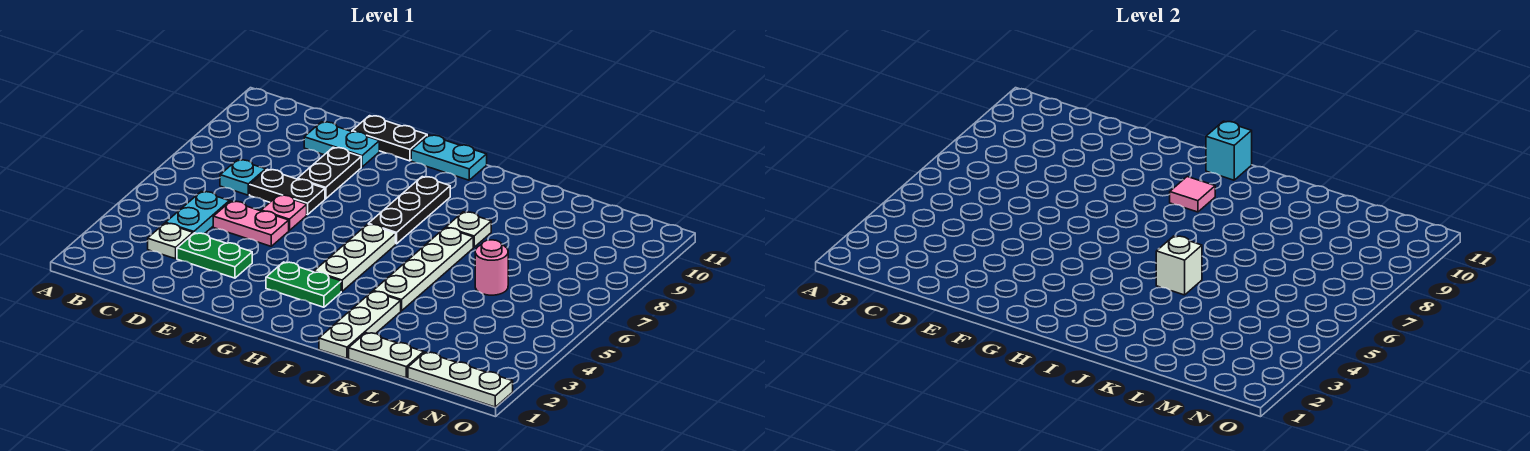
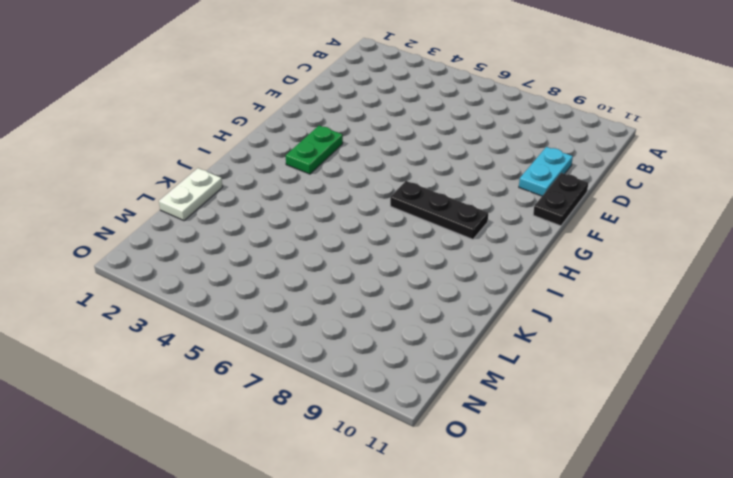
none -> white plate C3 level 1
none -> cyan plate C4:C5 level 1
none -> cyan plate C7 level 1

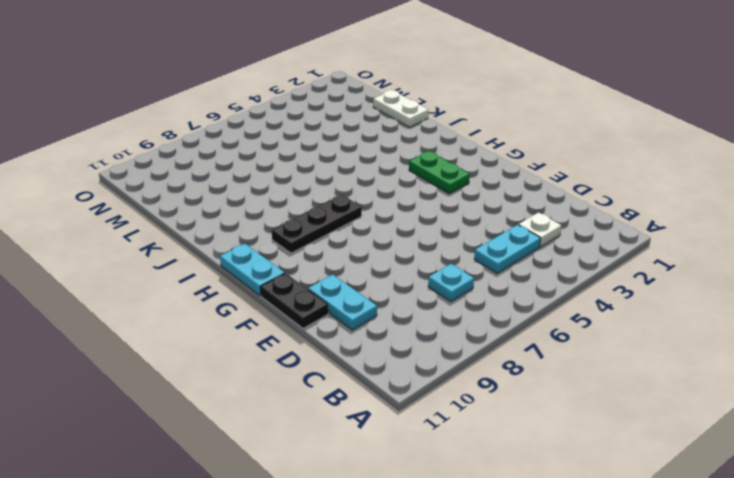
none -> green plate D3:E3 level 1
none -> pink plate D5:E5 level 1
none -> black plate D7:E7 level 1

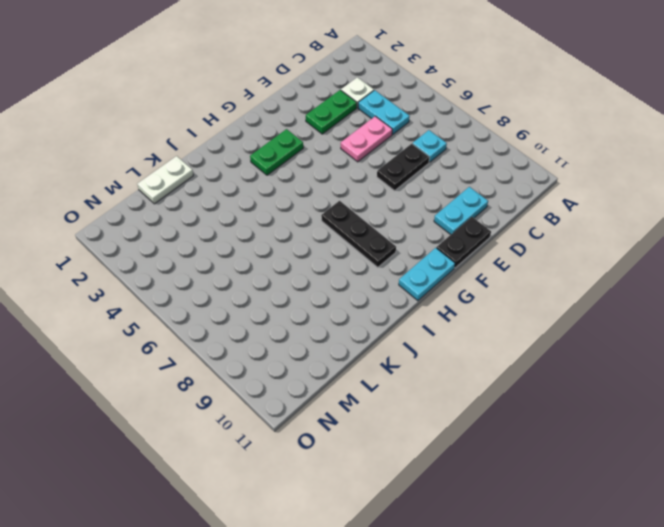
none -> pink plate E6 level 1
none -> black plate E8:E9 level 1
none -> white plate H4:H6 level 1

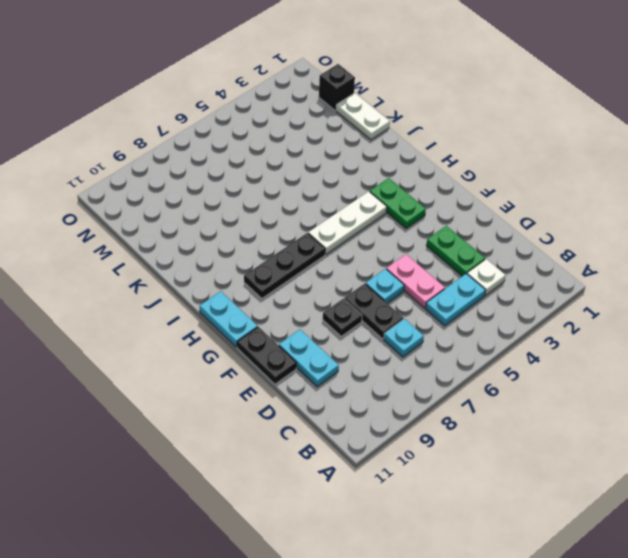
cyan plate E6 level 1 -> pink plate E6 level 1
black plate E8 level 1 -> black plate E8:E9 level 1
black brick M1 level 1 -> white plate M1:O1 level 1
none -> white plate J1:J3 level 1
none -> white plate J4:J7 level 1
none -> white plate J8 level 1

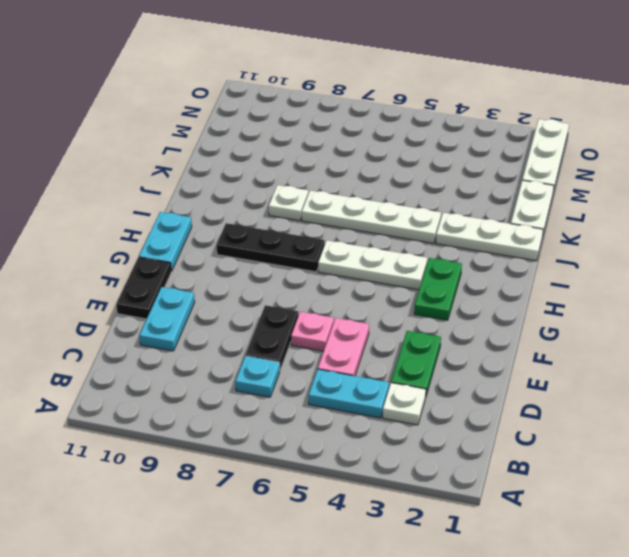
none -> black plate E8:E9 level 1
none -> pink round brick L6 level 1
none -> pink tile H9 level 2

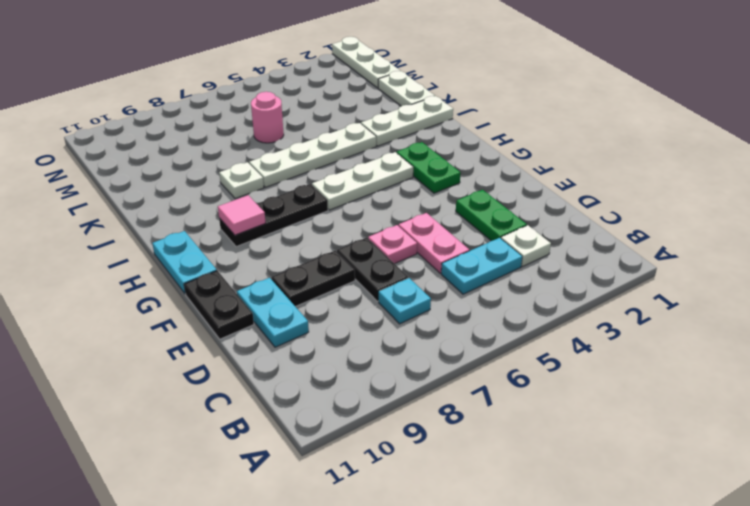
none -> cyan brick H11 level 2
none -> white brick J5 level 2

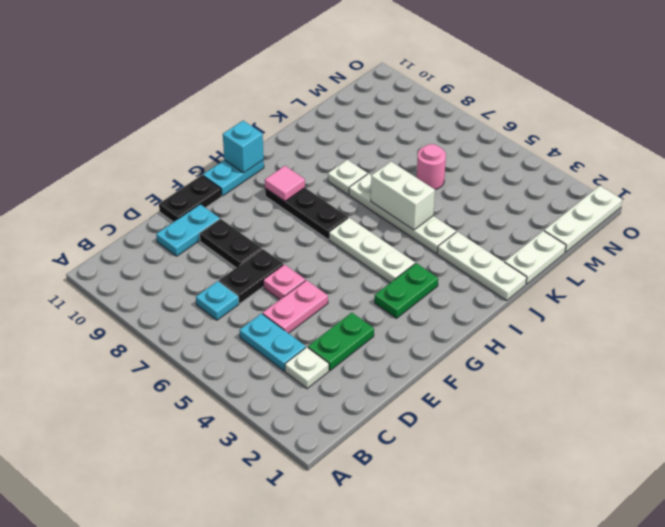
white brick J5:J6 level 2 -> white brick J5 level 2

